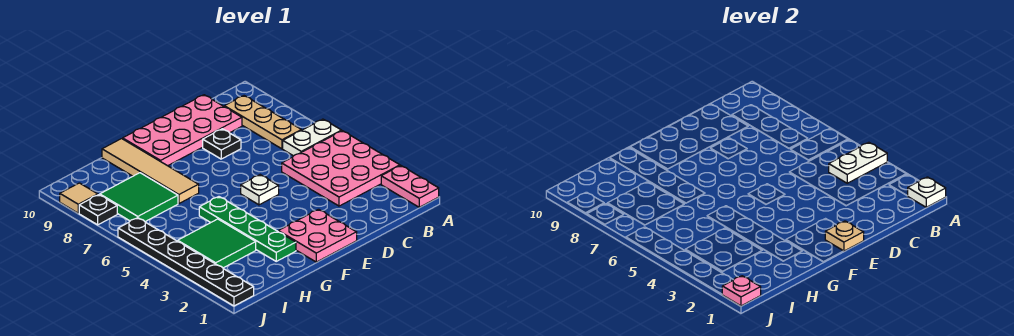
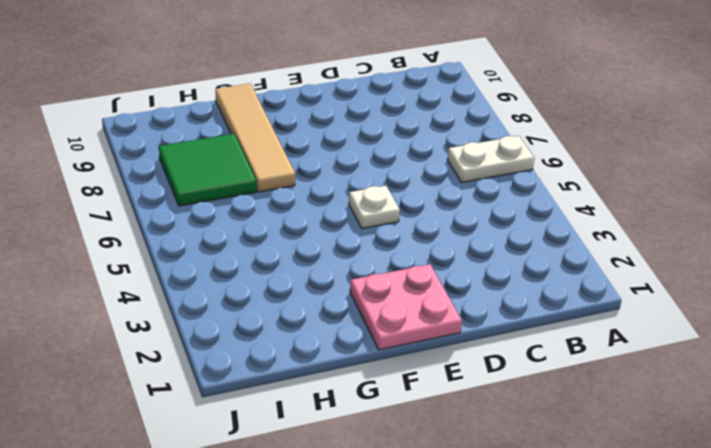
none -> pink plate A1:A2 level 1
none -> pink plate A3:C5 level 1
none -> tan plate B7:B9 level 1

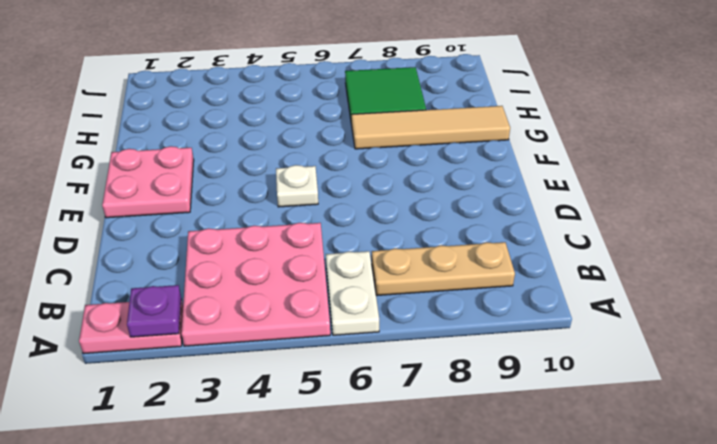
purple plate A2 level 2 -> none
none -> pink plate C9:F10 level 1
none -> black plate D8 level 1
none -> green plate G2:G5 level 1

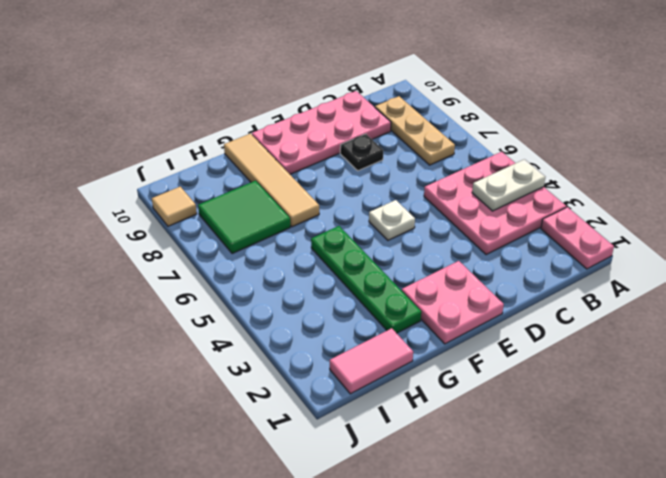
pink tile H1:I1 level 1 -> none
none -> white plate A6:B6 level 1
none -> green tile H3:I4 level 1
none -> black plate J1:J6 level 1

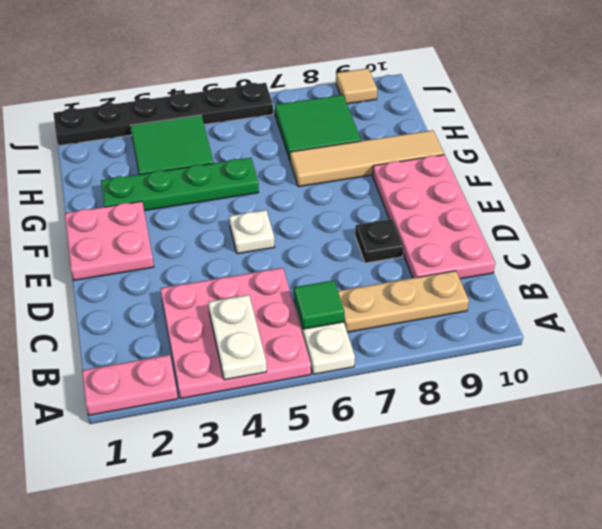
green tile B6 level 2 -> none
none -> black plate J8 level 1
none -> white plate A1 level 2
none -> tan plate E1 level 2

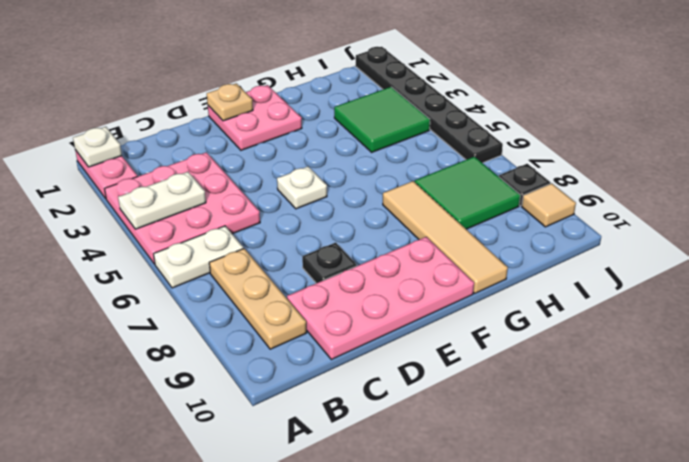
none -> green plate G2:G5 level 1
none -> pink plate J1 level 2

